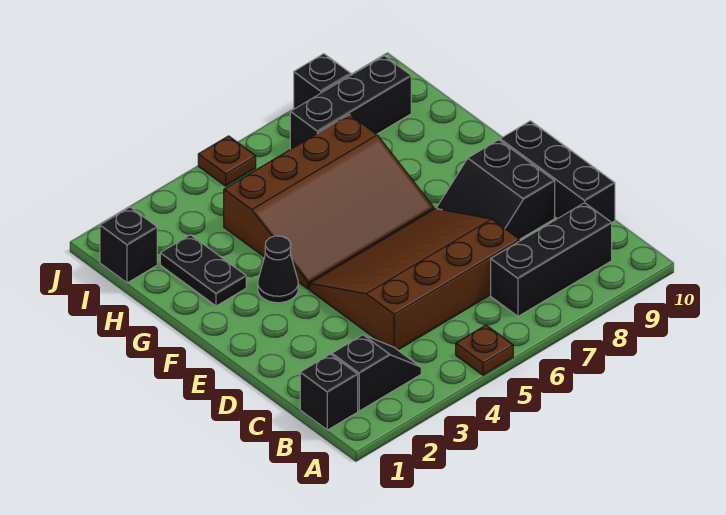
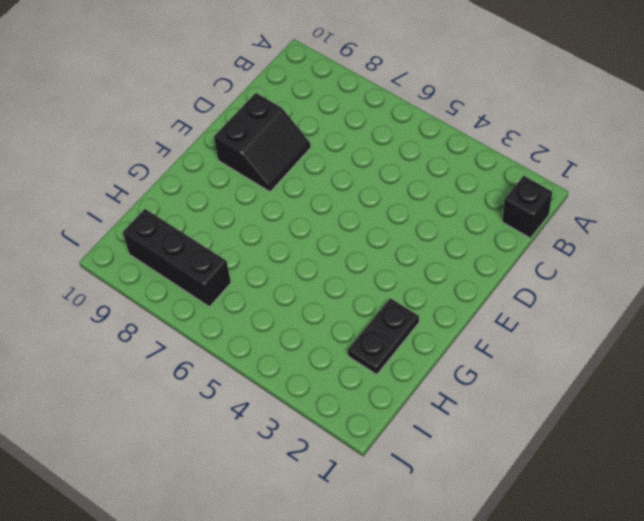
none -> brown plate A5 level 1
none -> black slope B2:B3 level 1 top 2
none -> black brick B7:B9 level 1

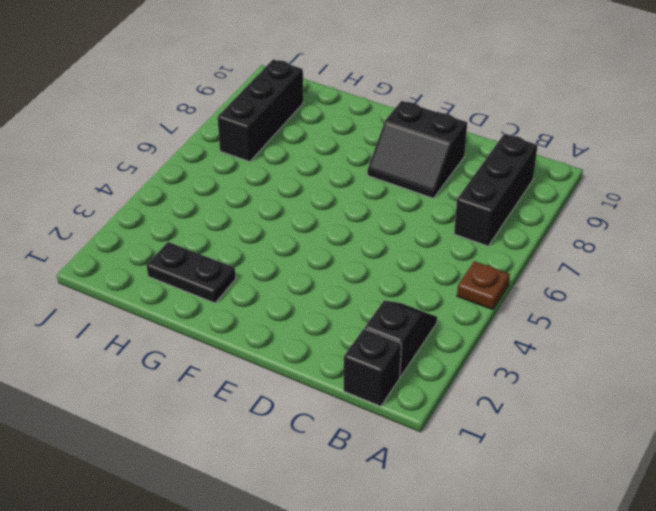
none -> brown slope C4:E7 level 1 top C
none -> black brick C10:E10 level 1
none -> black cone F3 level 1

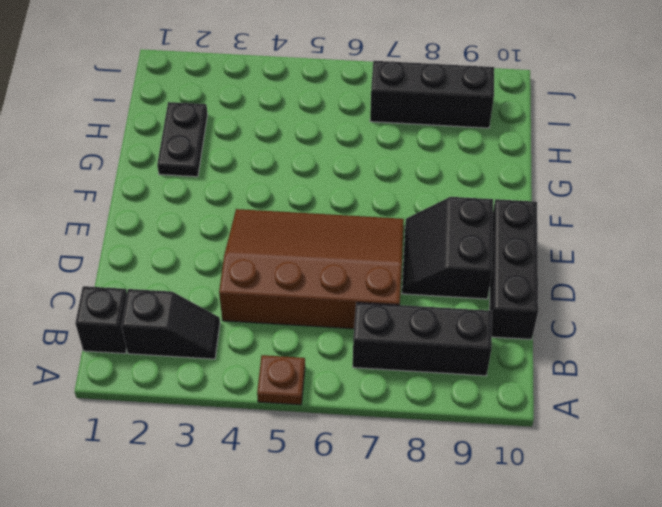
none -> black cone F3 level 1
none -> brown slope F4:H7 level 1 top H
none -> black brick I1 level 1

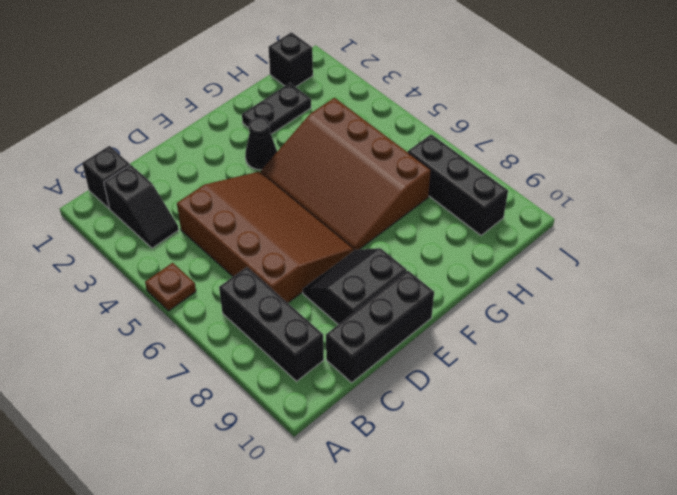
none -> brown plate J5 level 1
none -> black brick J8 level 1

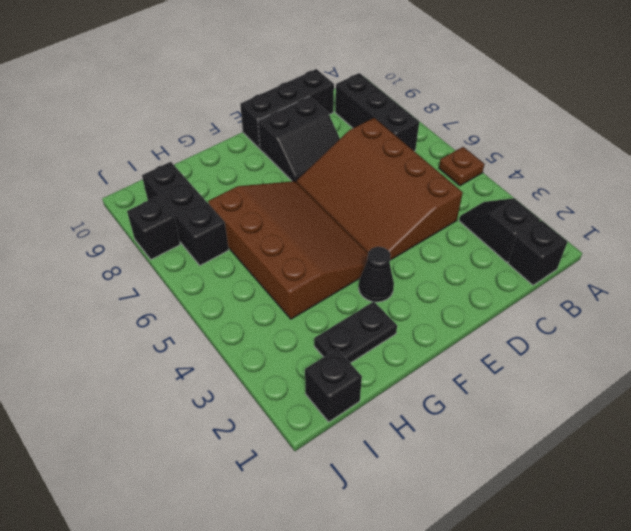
none -> brown plate J5 level 1

